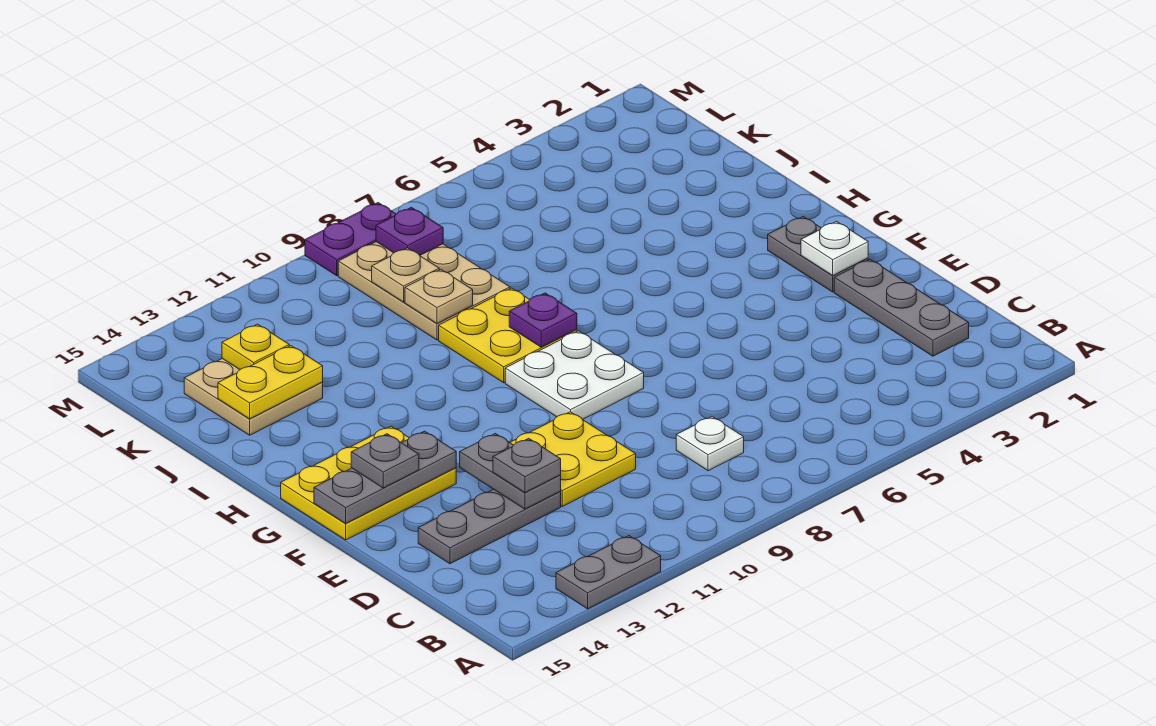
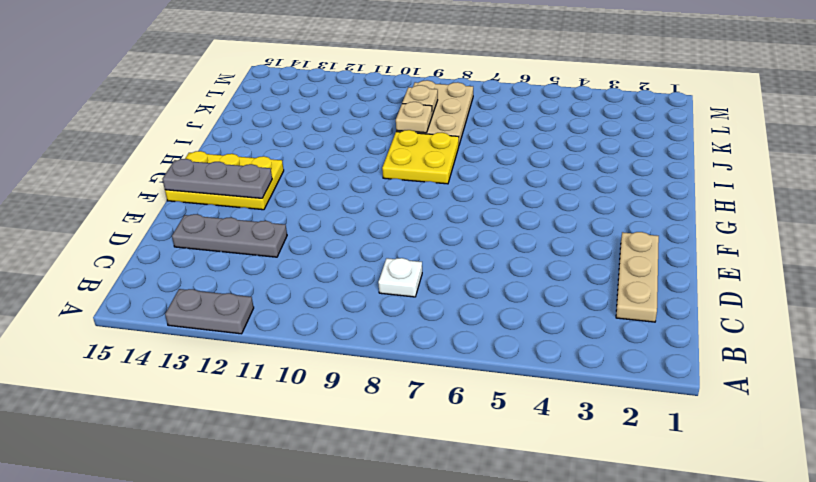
tan plate C2:E2 level 1 -> grey plate C2:E2 level 1
none -> yellow plate D10:E11 level 1
none -> grey plate F2:G2 level 1
none -> white plate F8:G9 level 1

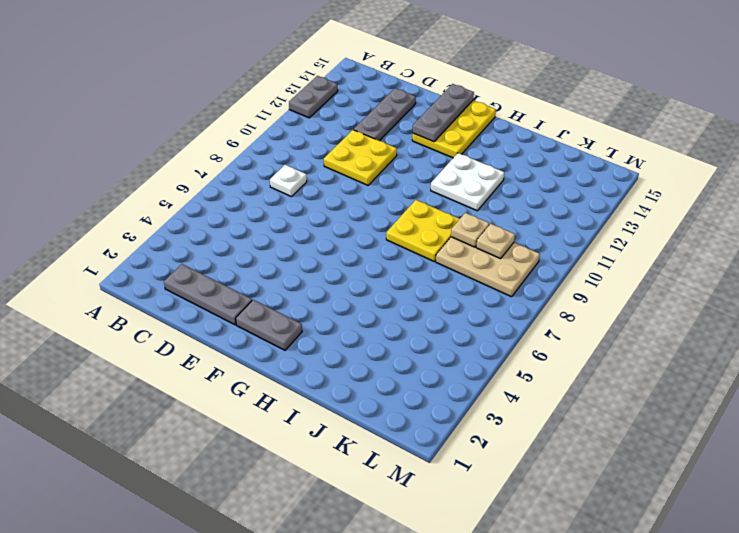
white plate H11:I12 level 1 -> white plate F8:G9 level 1
none -> tan plate J13:K14 level 1
none -> purple plate M8:M9 level 1
none -> grey plate D12:E12 level 2

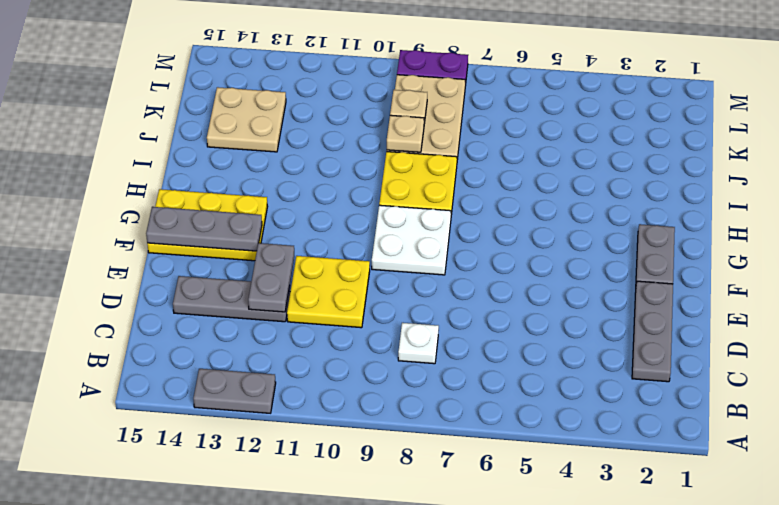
none -> white plate F2 level 2
none -> purple plate H8 level 2
none -> yellow plate J13:J14 level 2

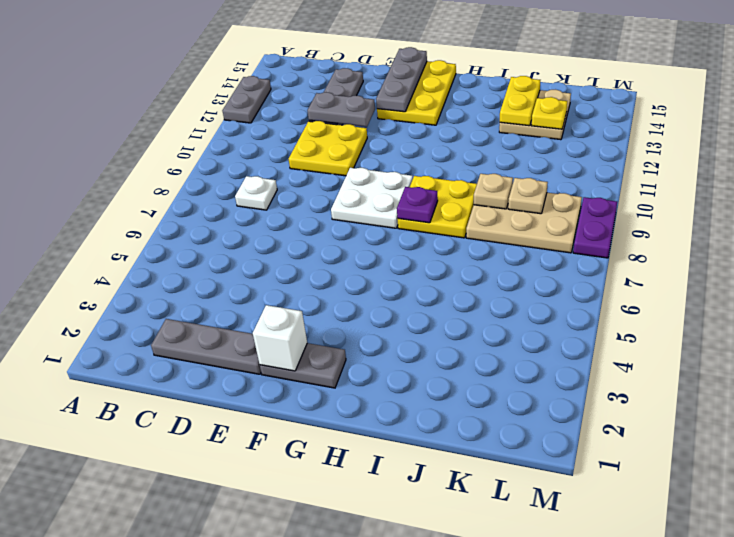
white brick F2 level 2 -> white plate F2 level 2
none -> purple plate L8 level 2
none -> grey plate D12 level 3
none -> grey plate F14 level 3

